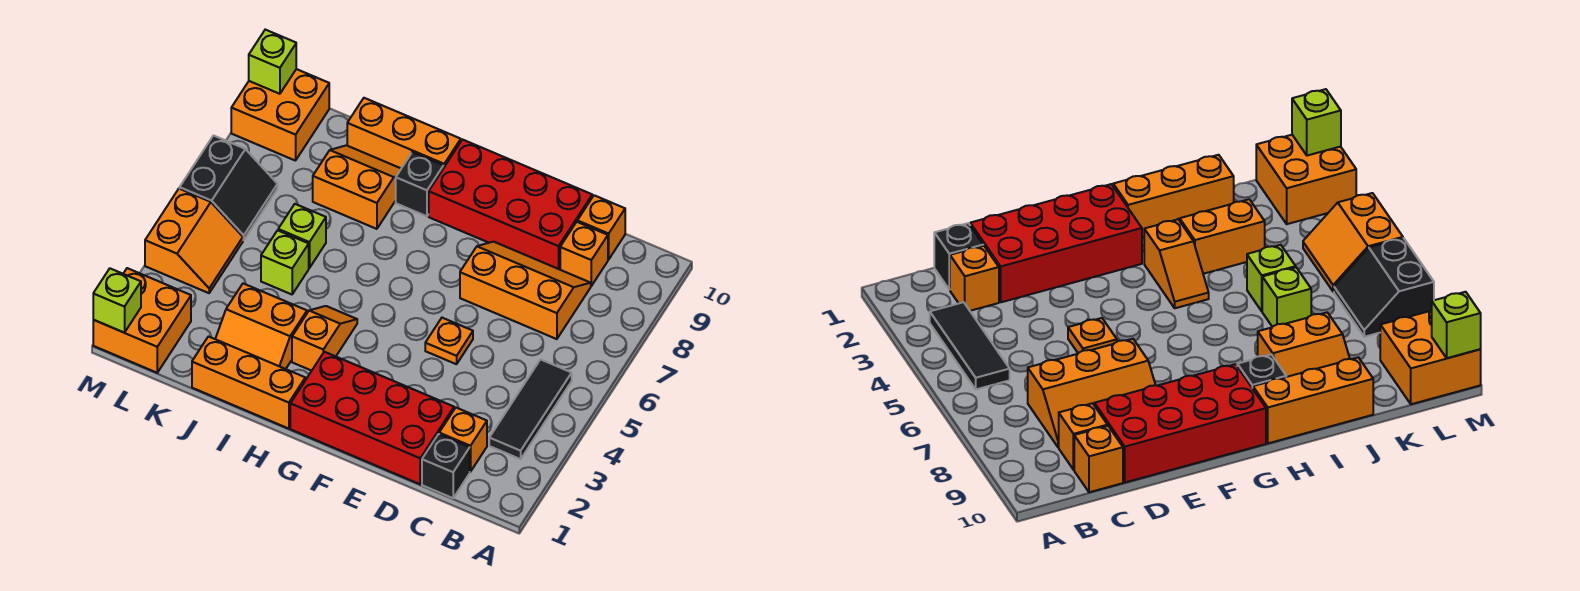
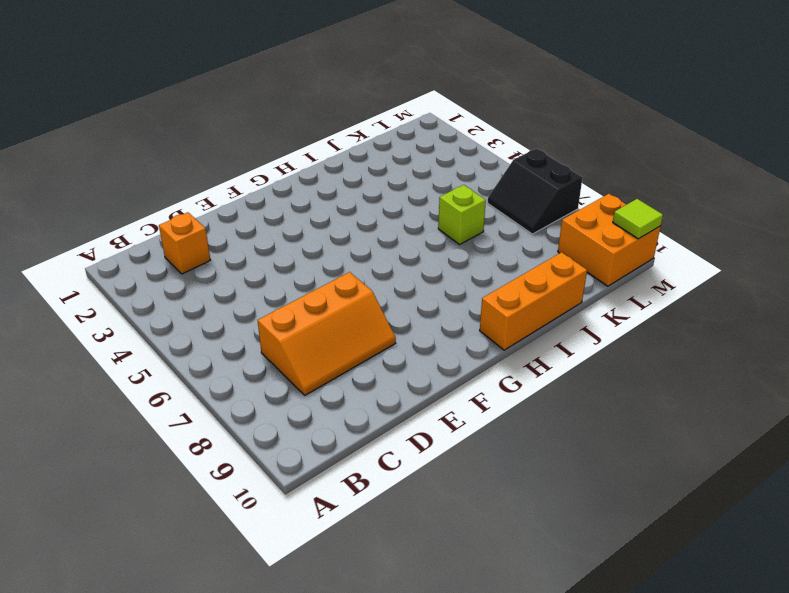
lime tile M10 level 2 -> lime brick M10 level 2
none -> black tile B3:B5 level 1
none -> black brick C1 level 1
none -> orange brick C9 level 1

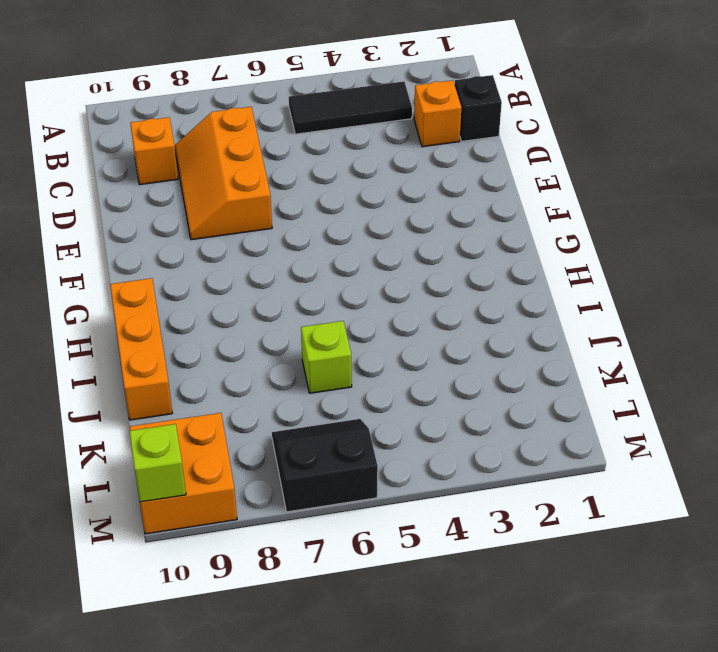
none -> orange brick C10 level 1
none -> red brick D1:G2 level 1
none -> red brick D9:G10 level 1

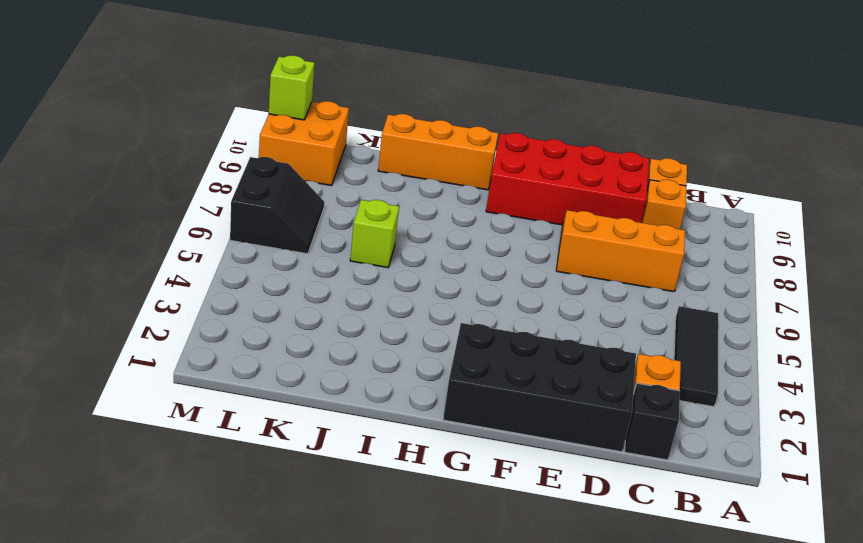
black brick D1:G2 level 1 -> red brick D1:G2 level 1
none -> orange plate E5 level 1
none -> orange brick H1:J1 level 1
none -> orange slope H3:H4 level 1 top 3

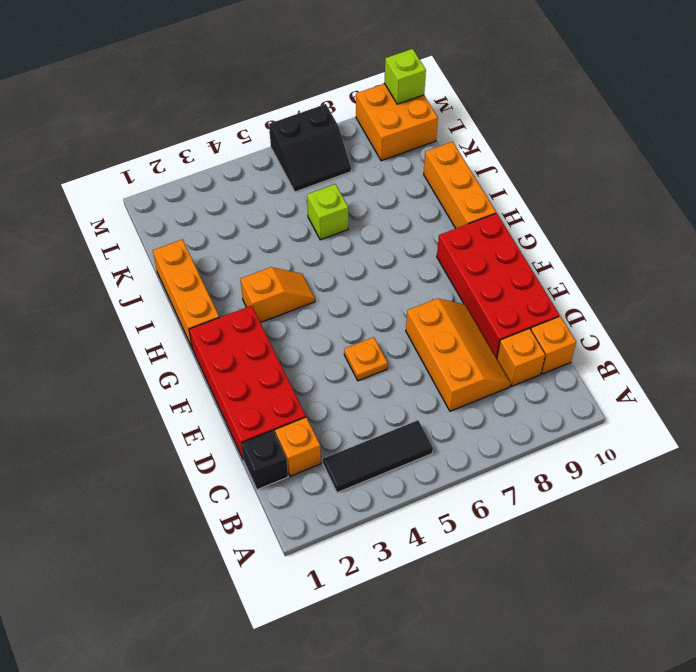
none -> black brick H9 level 1
none -> orange slope I2:J3 level 1 top 3
none -> orange slope I8:J9 level 1 top 8

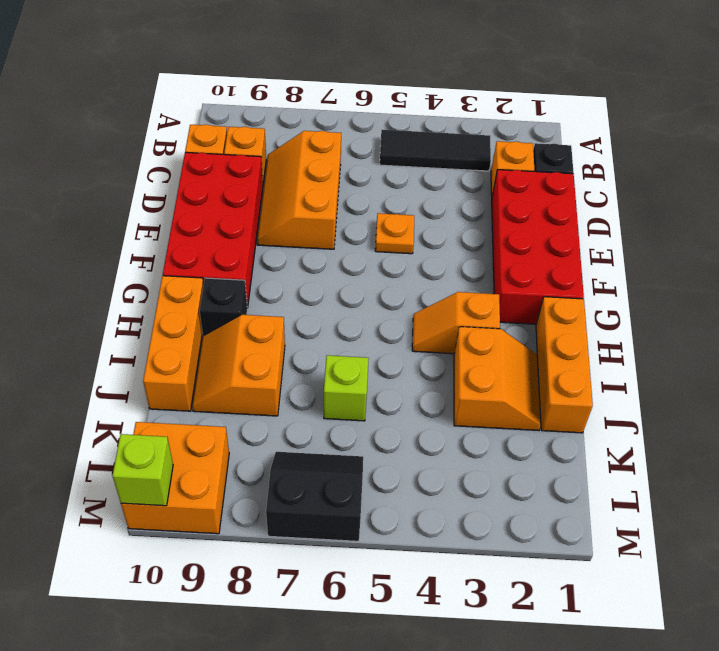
none -> lime brick J5 level 1
none -> orange brick L1:M2 level 1
none -> orange slope L4:M5 level 1 top M

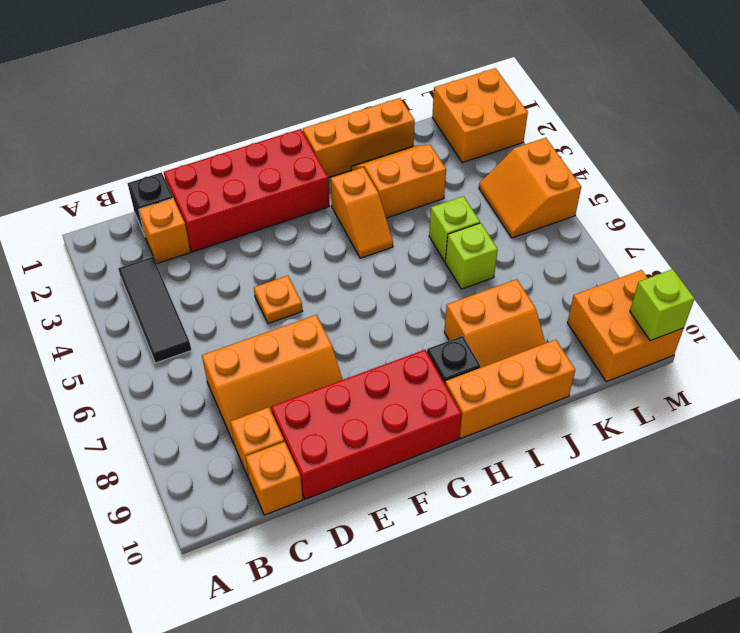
none -> black slope L6:M7 level 1 top M
none -> lime brick M1 level 2

